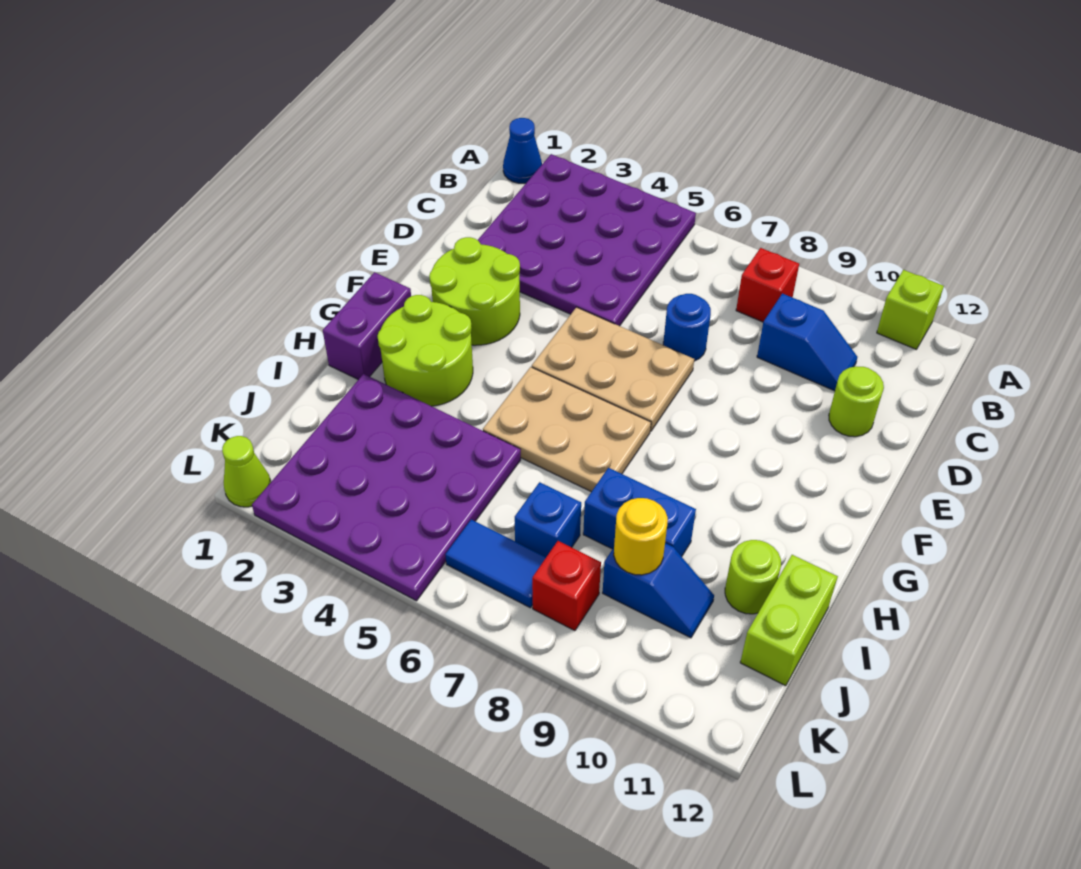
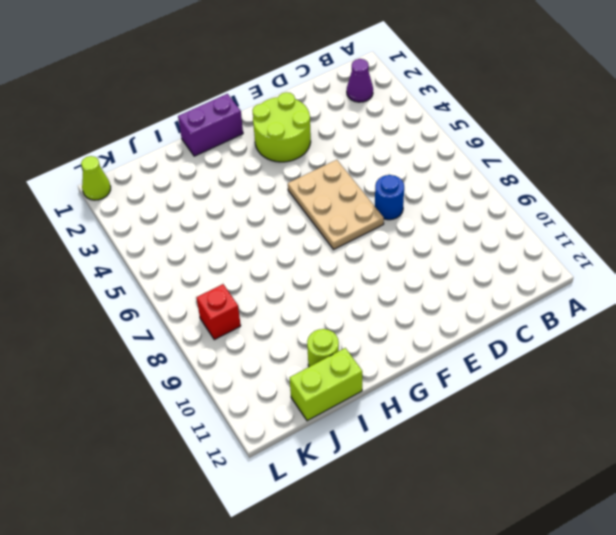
purple cone B2 level 1 -> purple plate A2:D5 level 1
none -> blue cone A1 level 1
none -> lime brick A11 level 1
none -> red brick B8 level 1

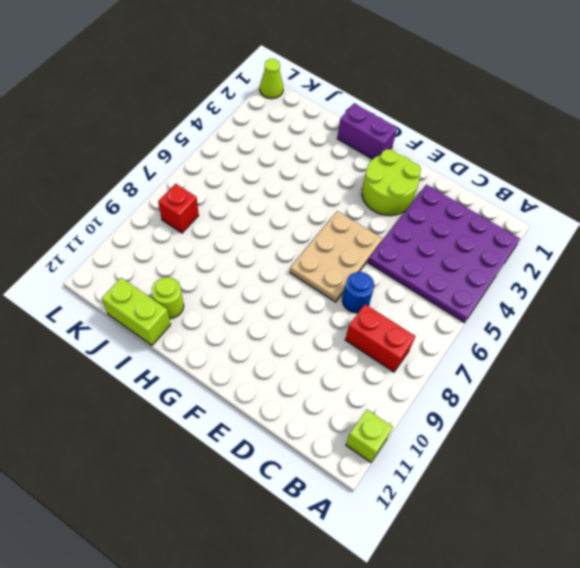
red brick B8:C8 level 1 -> red brick B8 level 1
none -> blue cone A1 level 1
none -> blue slope C9:C10 level 1 top 9
none -> lime round brick D11 level 1

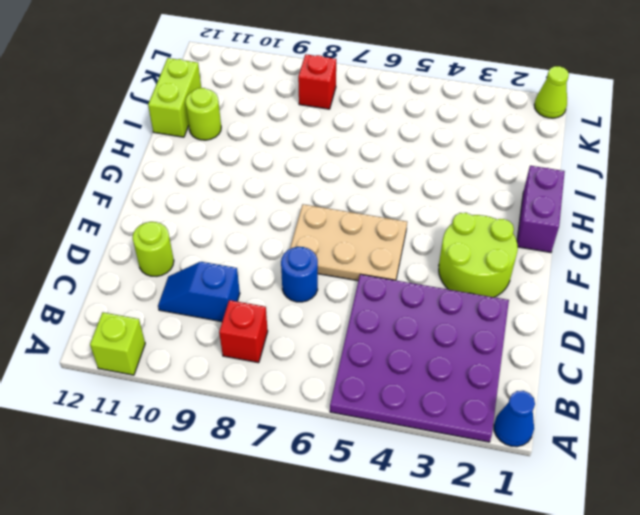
none -> lime round brick G2:H3 level 1
none -> tan plate G5:H7 level 1
none -> purple plate I2:L5 level 1

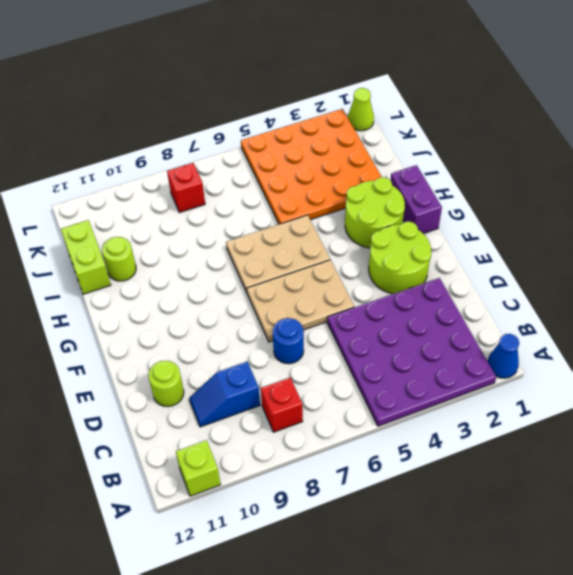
orange plate I2:L5 level 1 -> purple plate I2:L5 level 1
none -> blue brick I8:I9 level 1
none -> blue brick J7 level 1
none -> blue slope J9:J10 level 1 top 9

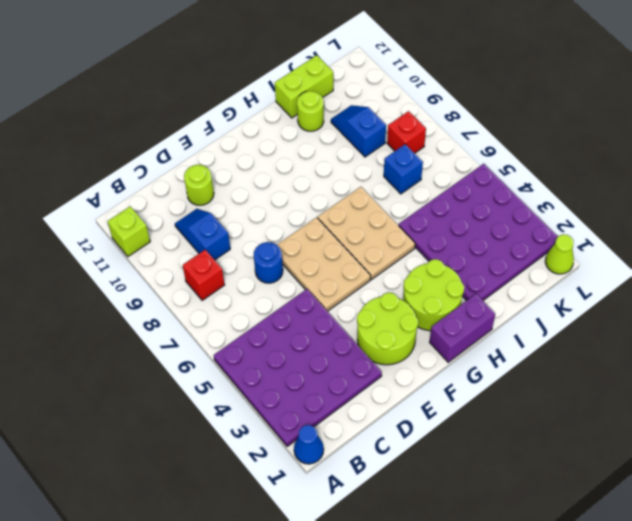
none -> blue brick I8:I9 level 1
none -> blue tile K6:K7 level 1
none -> yellow round brick J9 level 2

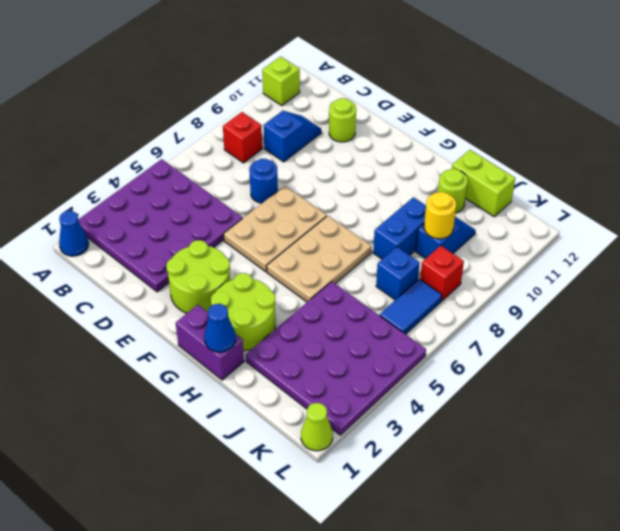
blue cone H1 level 2 -> none

